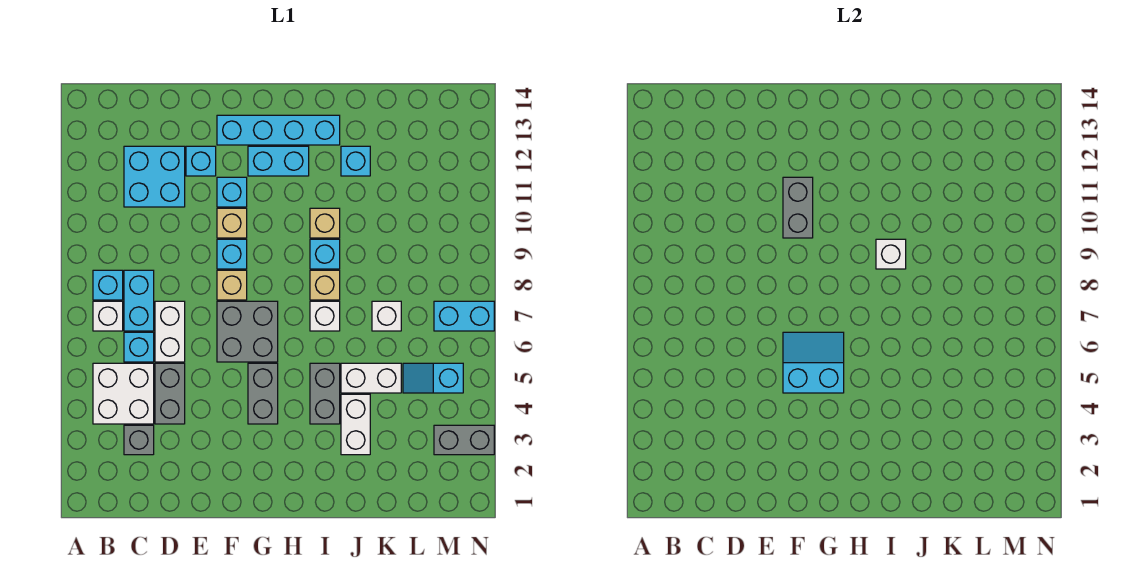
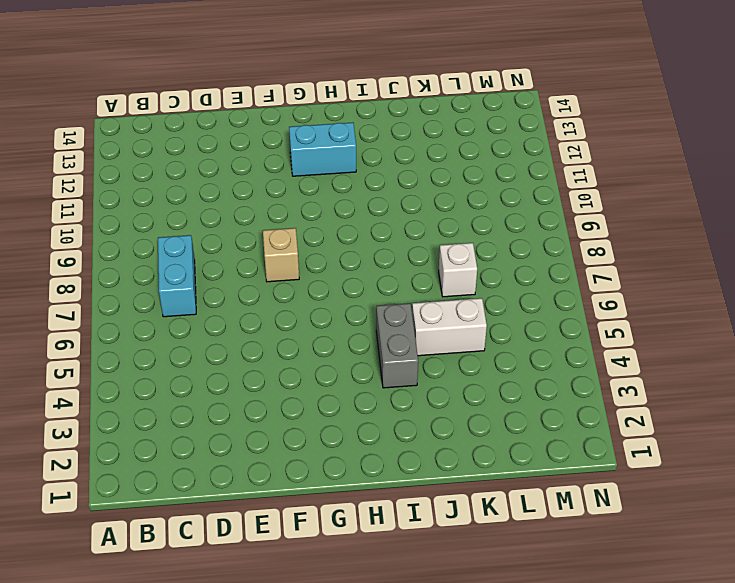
none -> white brick B4:C5 level 1
none -> white brick B7 level 1
none -> cyan brick B8 level 1
none -> grey brick C3 level 1

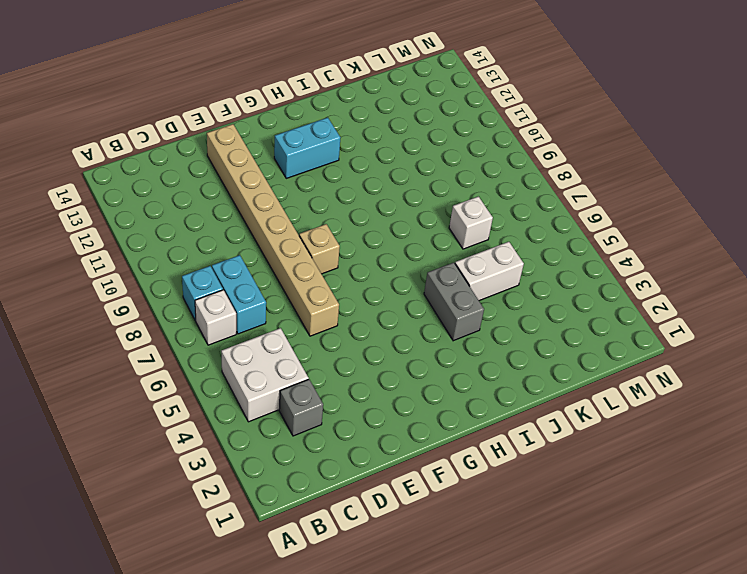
tan brick E6:E13 level 1 -> cyan brick E12 level 1
none -> cyan brick C6 level 1
none -> cyan brick C11:D12 level 1
none -> grey brick D4:D5 level 1
none -> white brick D6:D7 level 1

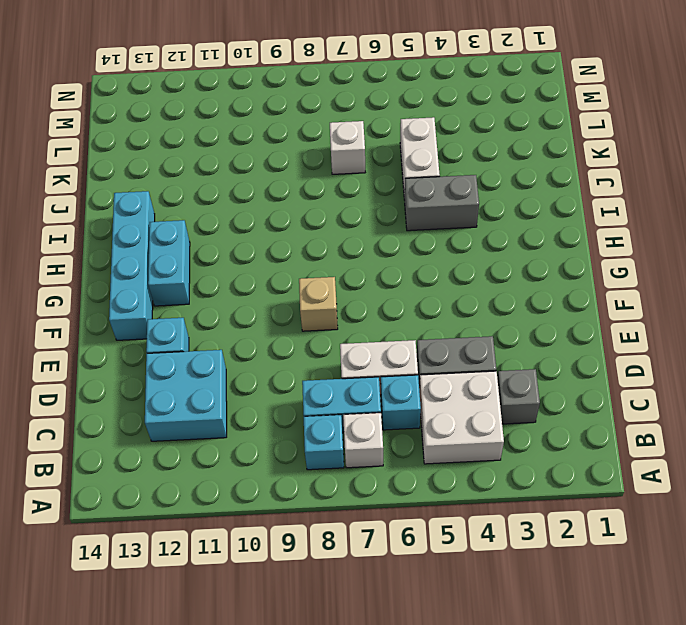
none -> grey brick F6:G7 level 1
none -> cyan brick F9 level 1
none -> tan brick F10 level 1
none -> cyan brick F11 level 1

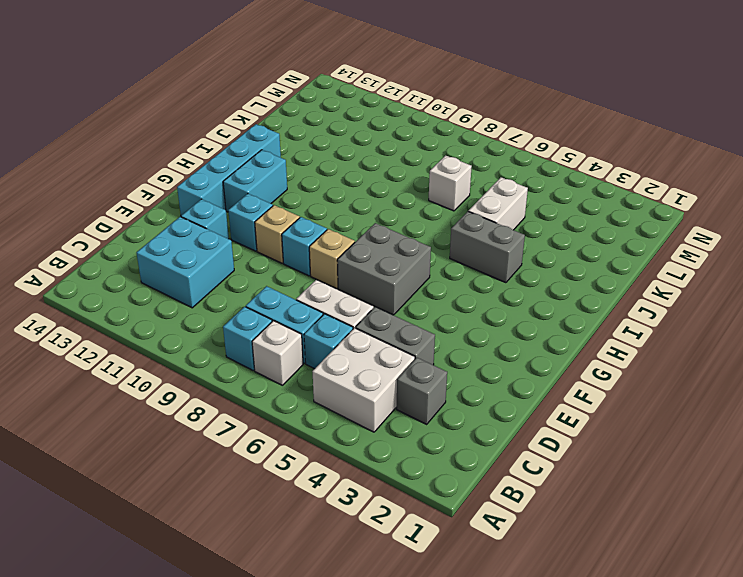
none -> grey brick G4:G5 level 1
none -> white brick I7 level 1
none -> tan brick I8 level 1
none -> cyan brick I9 level 1

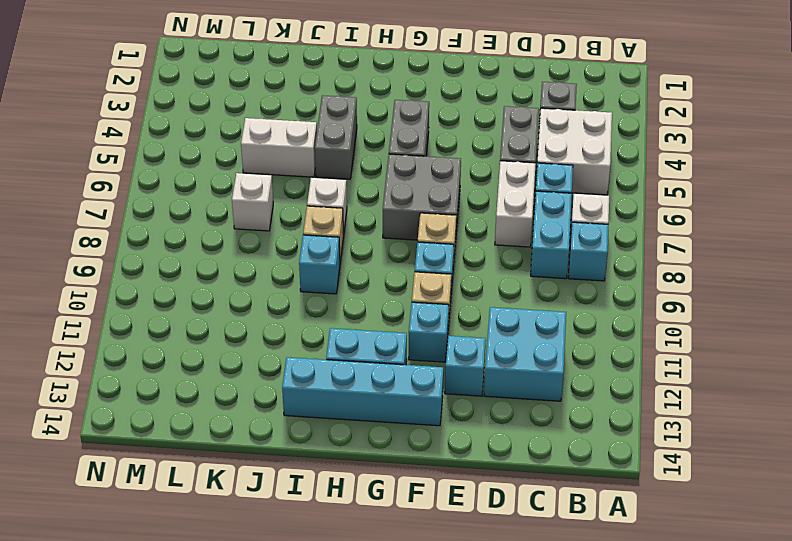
none -> tan brick I10 level 1
none -> white brick J3:J4 level 1
none -> cyan brick J12 level 1
none -> cyan slope L5:M5 level 1 top M

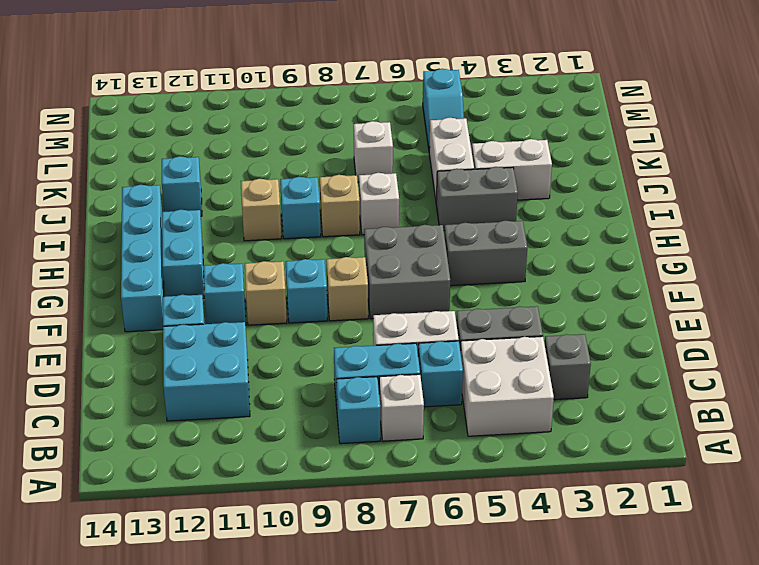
none -> grey brick M3:N3 level 1
none -> cyan brick M7:N7 level 1
none -> cyan slope F5:G6 level 2 top 5
none -> grey brick F10:F11 level 2

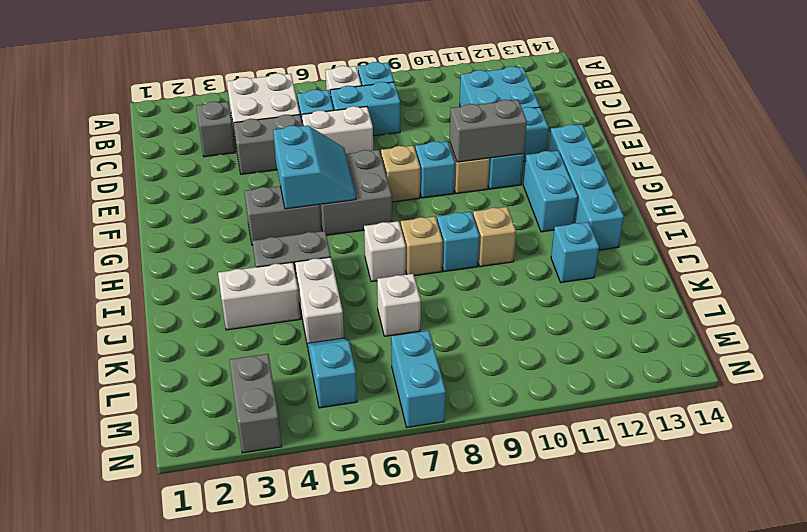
none -> white brick I9 level 2

